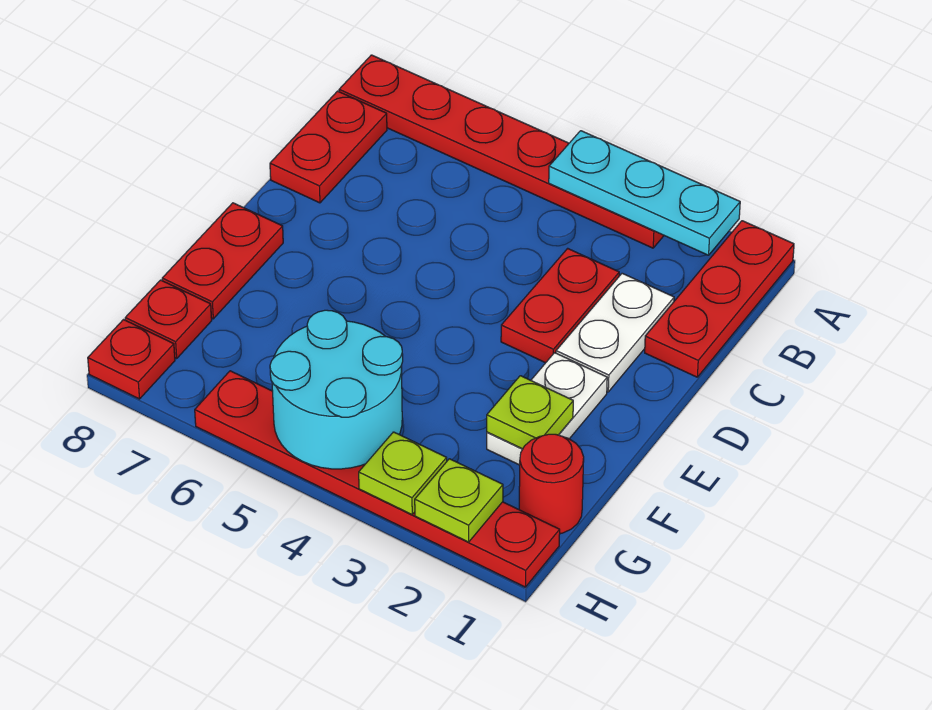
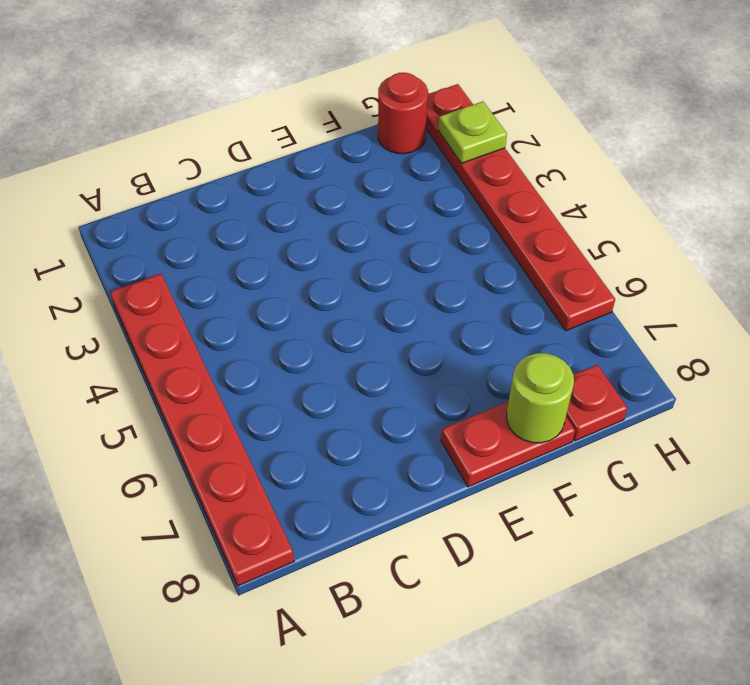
lime round brick F8 level 2 -> none
none -> red plate A1:C1 level 1
none -> red plate B8:C8 level 1
none -> white plate C2:D2 level 1

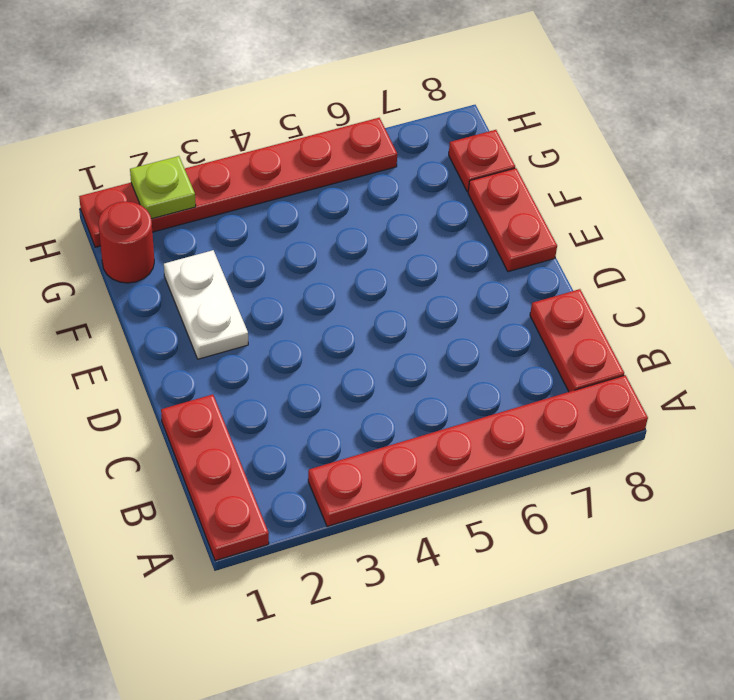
none -> white plate C2:D2 level 1
none -> red plate C3:D3 level 1
none -> red plate H8 level 1

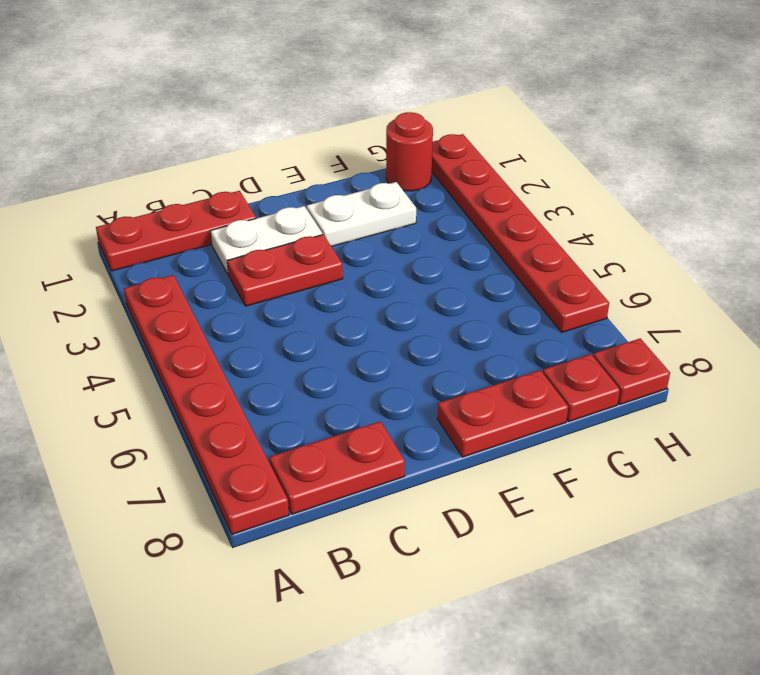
none -> cyan plate A2:A4 level 2
none -> lime plate F2 level 2
none -> cyan round brick G4:H5 level 2

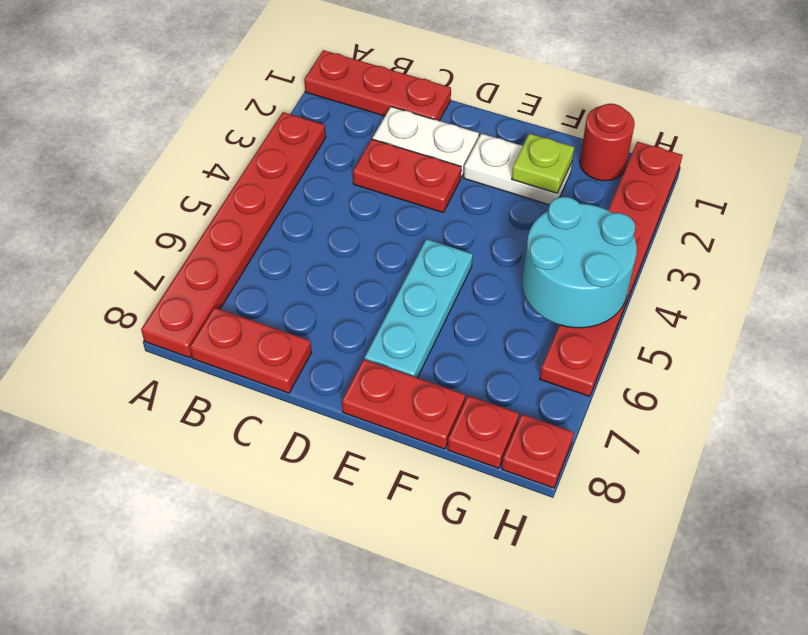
cyan plate E5:E7 level 1 -> cyan plate A2:A4 level 2
none -> lime plate H2 level 2
none -> lime plate H3 level 2

